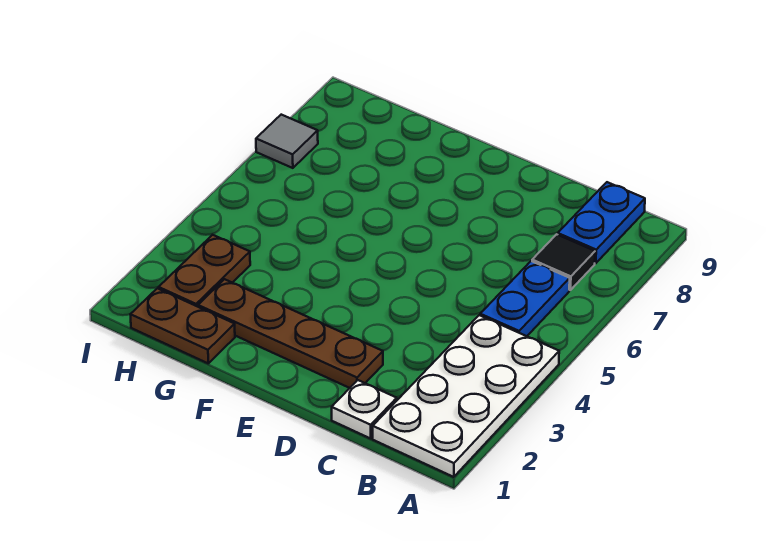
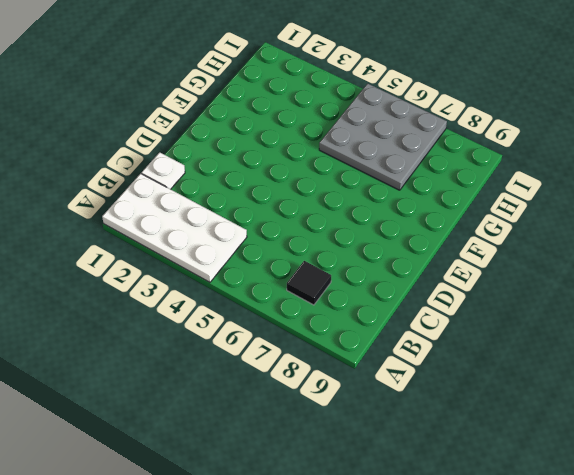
grey plate G5:I7 level 1 -> grey tile I7 level 1
none -> blue plate B5:B6 level 1
none -> blue plate B8:B9 level 1

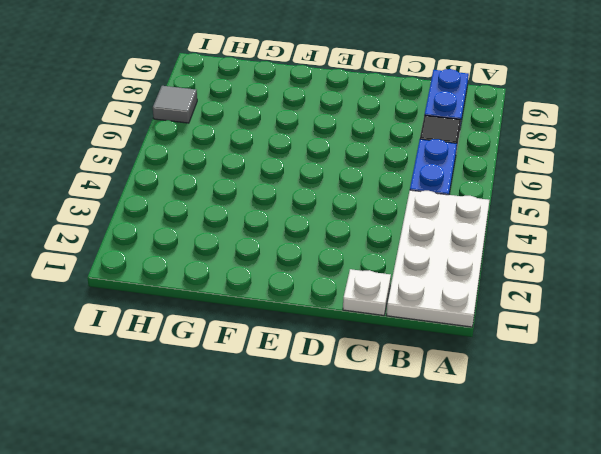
none -> brown plate D2:G2 level 1
none -> brown plate G1:H1 level 1

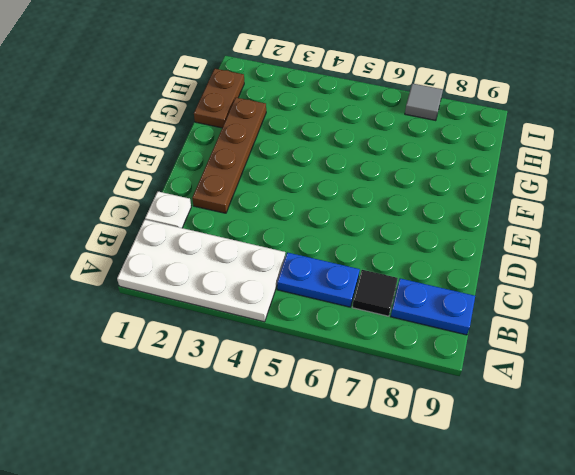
none -> brown plate H2:H3 level 1

